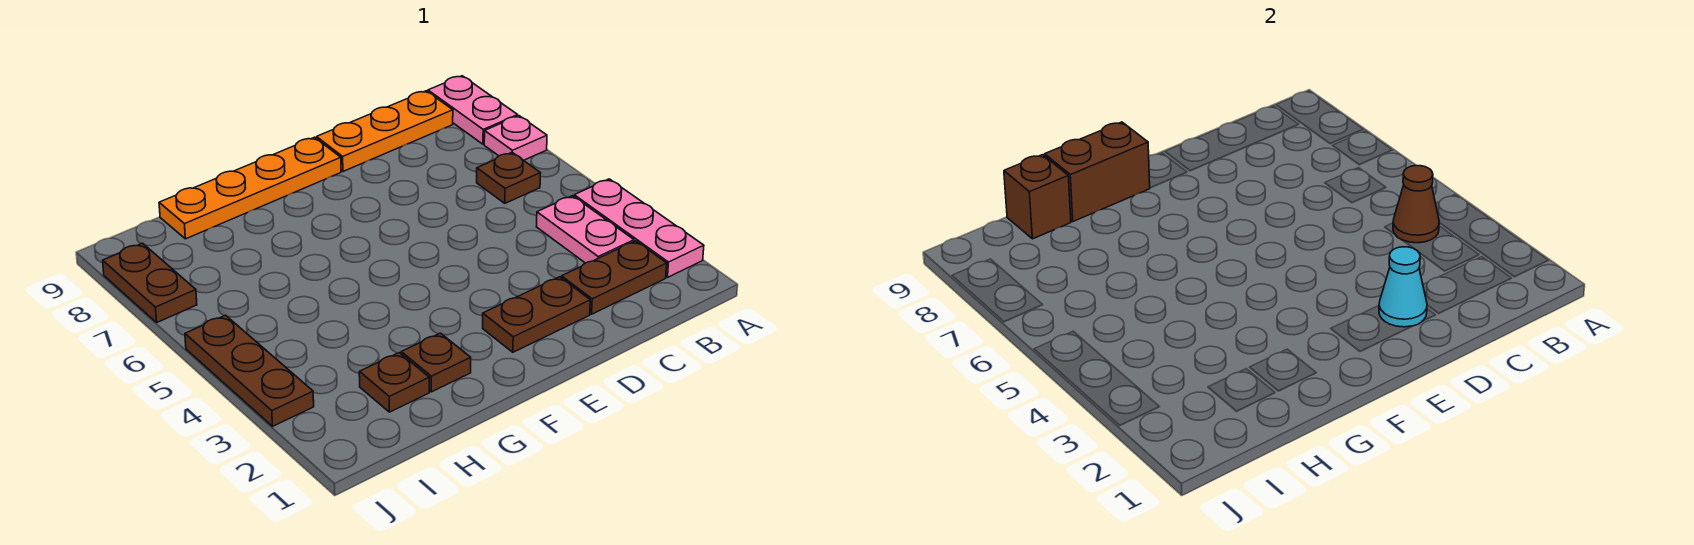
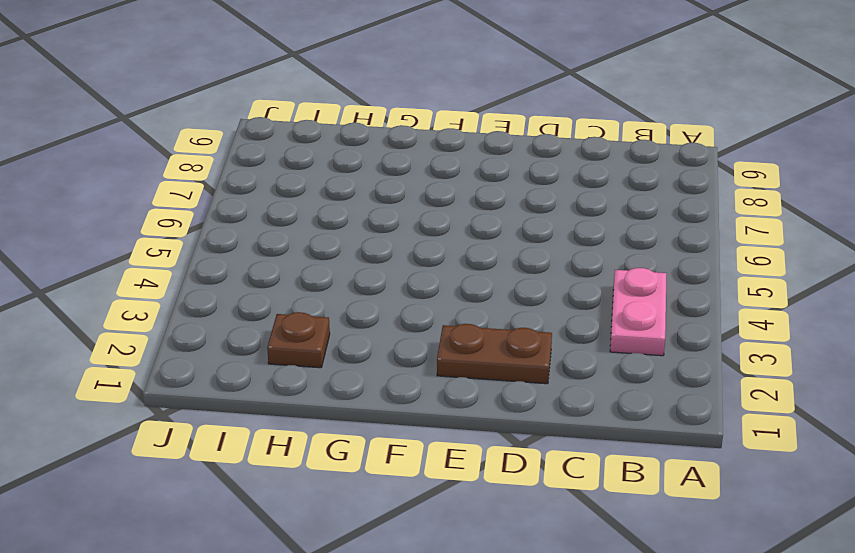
none -> pink plate A2:A4 level 1
none -> pink plate A7 level 1
none -> pink plate A8:A9 level 1

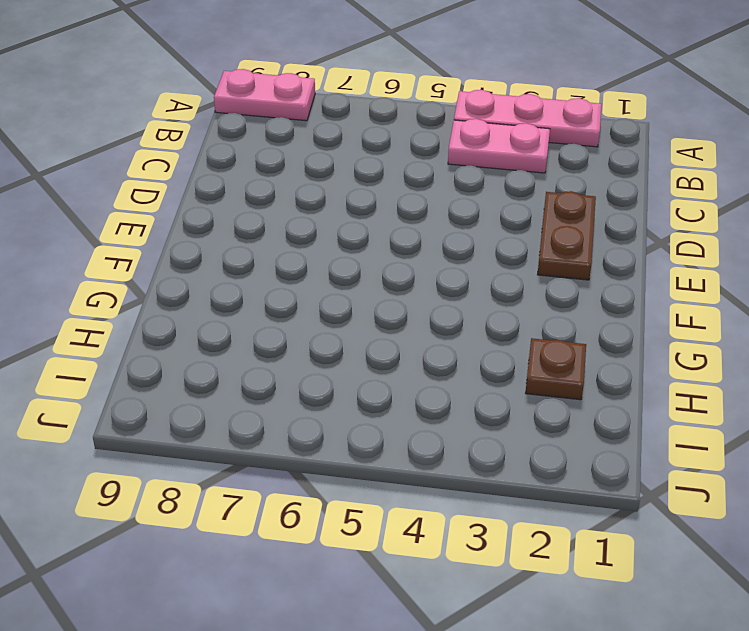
none -> pink plate A7 level 1
none -> brown plate B2:C2 level 1
none -> brown plate B6 level 1

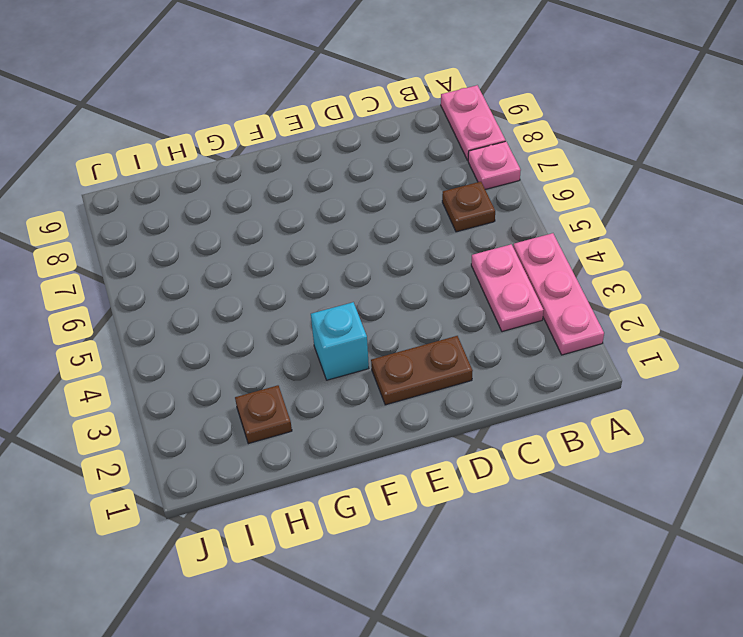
cyan brick F3 level 1 -> none
none -> brown plate B2:C2 level 1
none -> orange plate B9:D9 level 1
none -> orange plate E9:H9 level 1

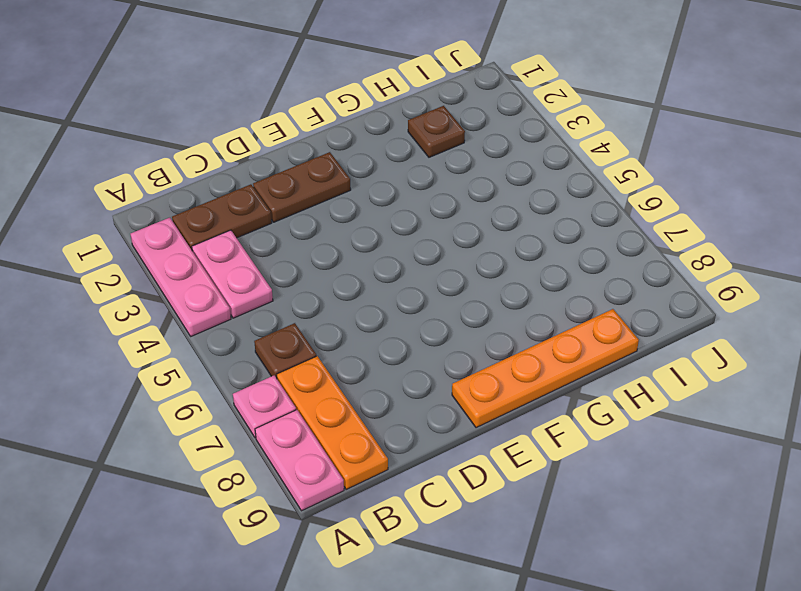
orange plate B7:B9 level 1 -> orange plate B9:D9 level 1
none -> brown plate G2 level 1
none -> brown plate J3:J5 level 1
none -> brown plate J7:J8 level 1

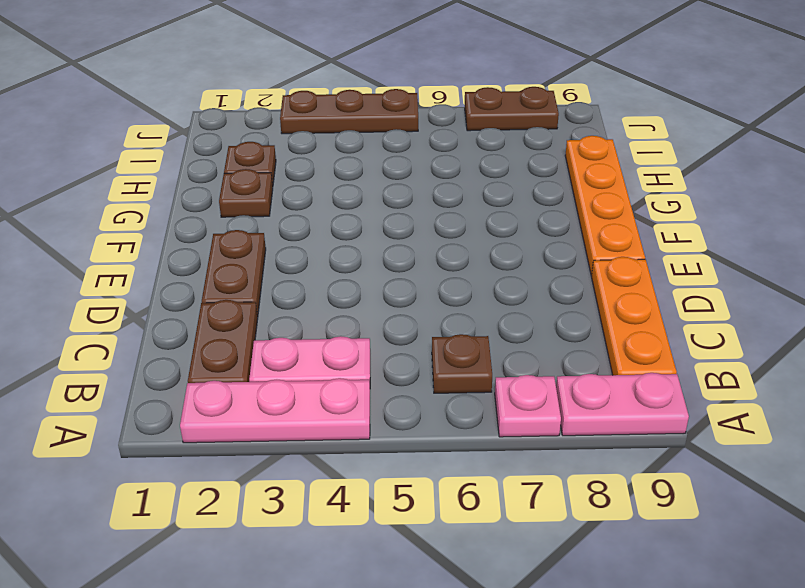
none -> brown cone B4 level 2
none -> cyan cone D2 level 2
none -> brown brick F9:G9 level 2

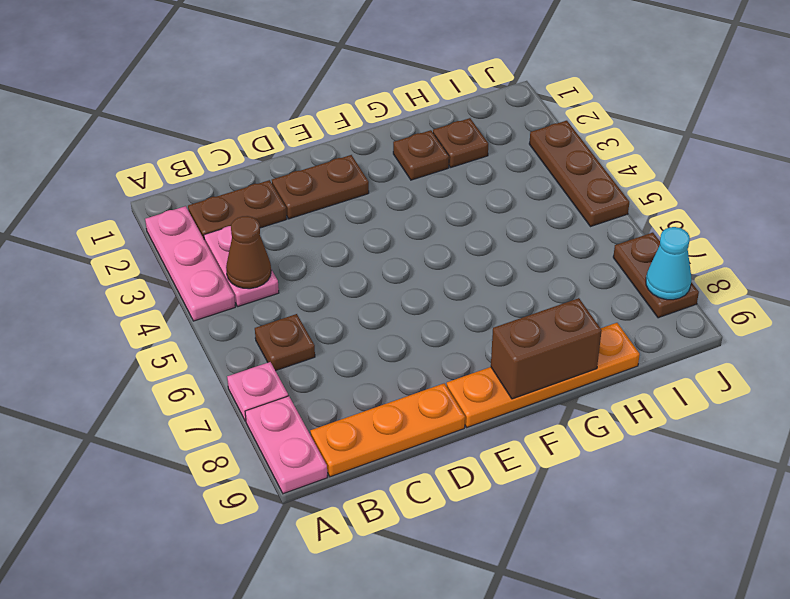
cyan cone J8 level 2 -> cyan cone D2 level 2
none -> brown brick H9 level 2

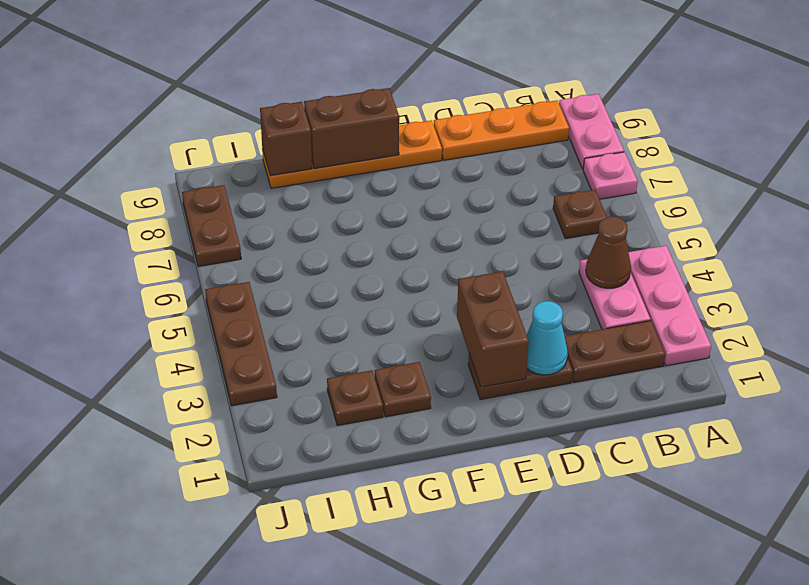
brown brick E2:E3 level 2 -> none

